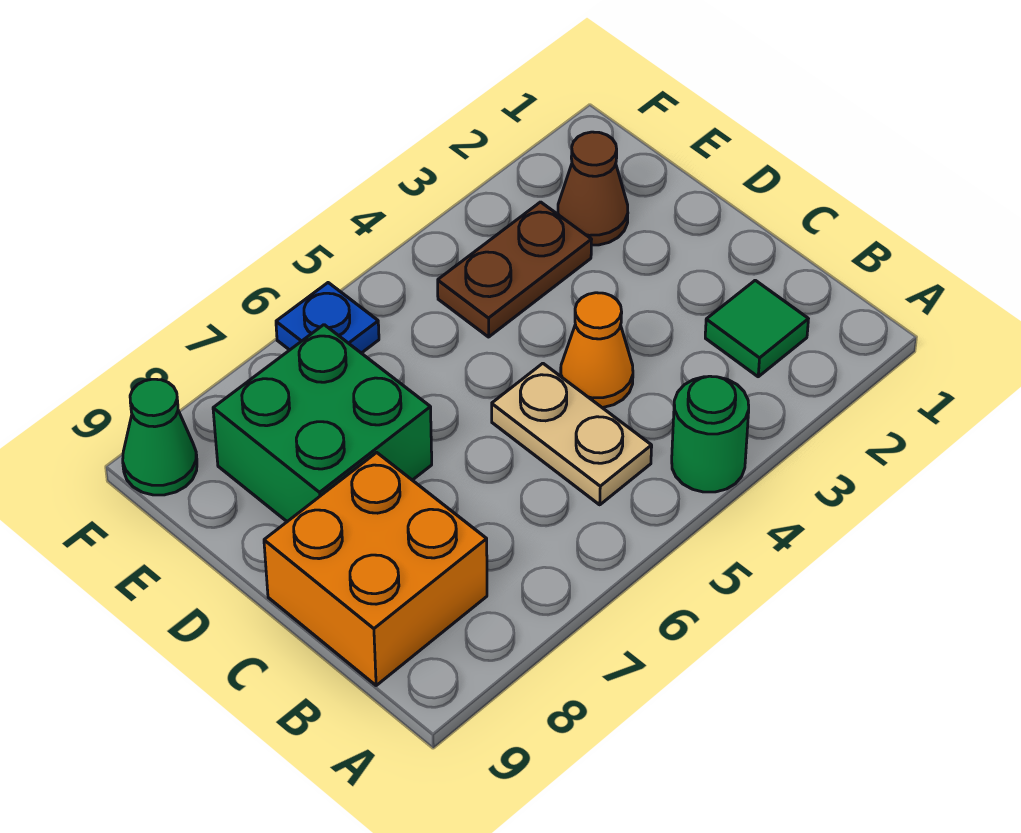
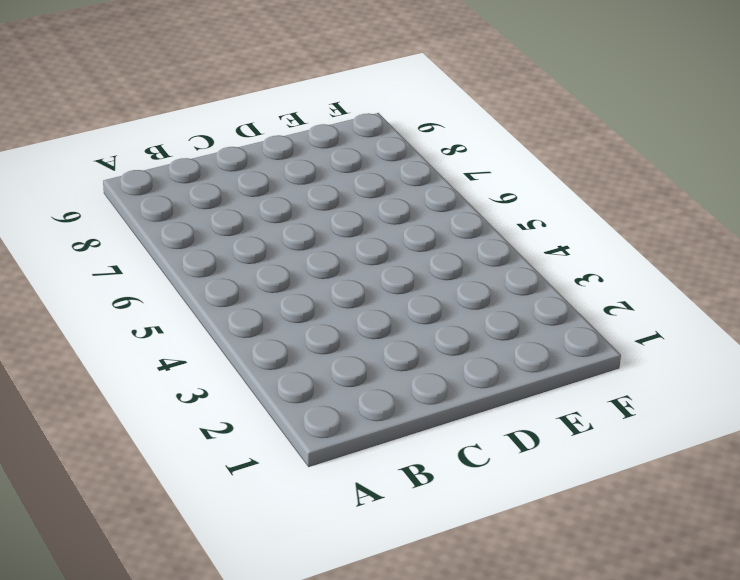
none -> green round brick A4 level 1
none -> green tile B2 level 1

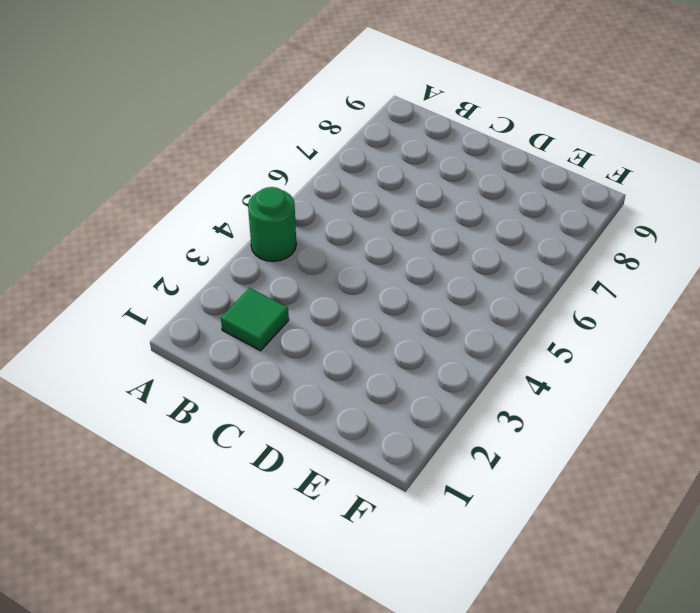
none -> tan plate B5:C5 level 1
none -> orange brick B8:C9 level 1

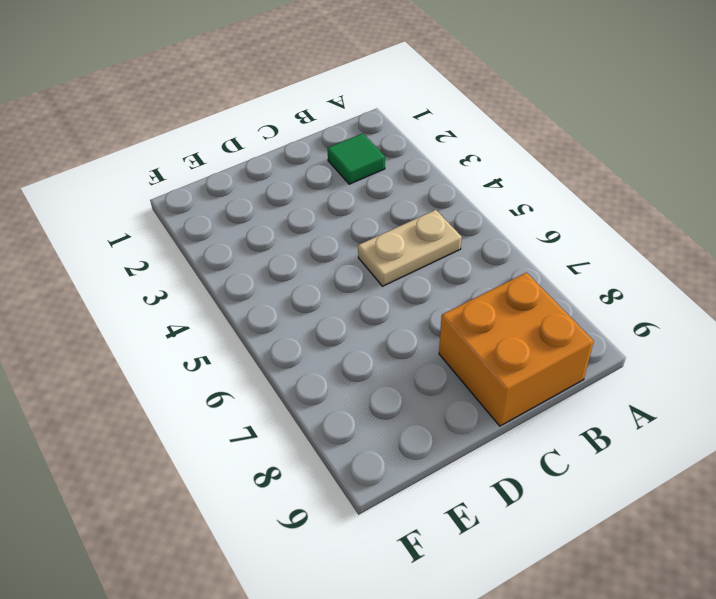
none -> green round brick A4 level 1
none -> orange cone C4 level 1

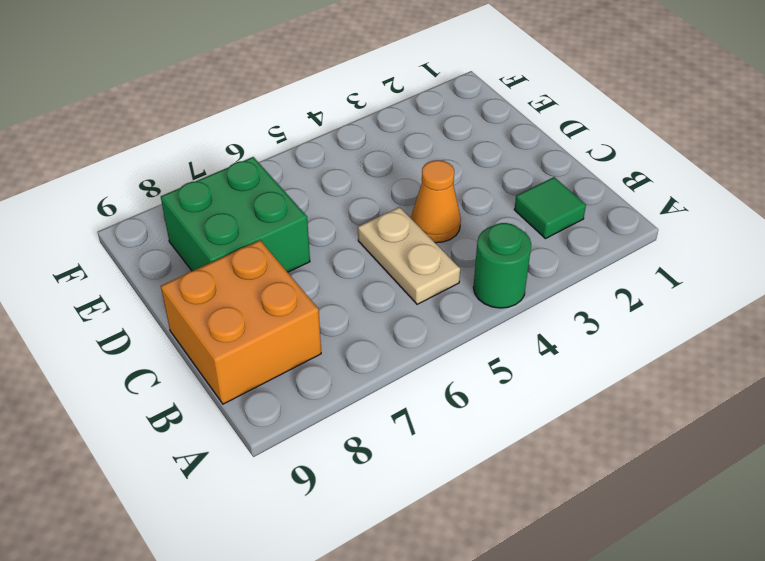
none -> brown cone E2 level 1
none -> brown plate E3:E4 level 1

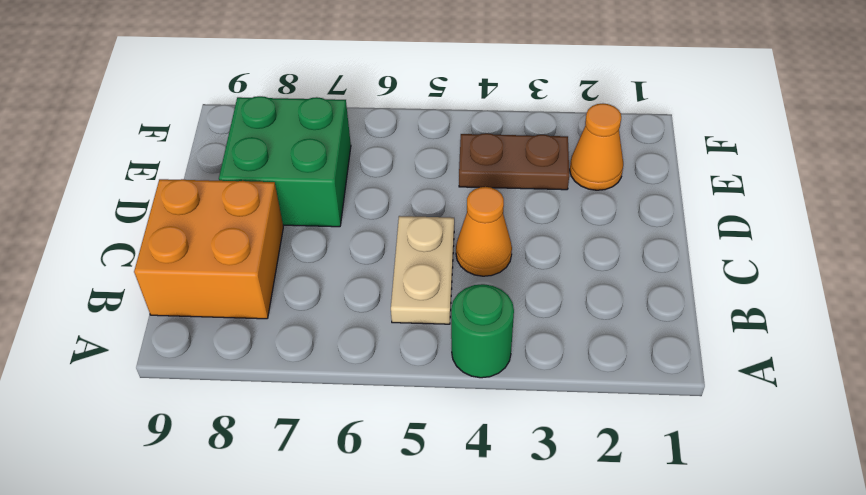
orange cone E2 level 1 -> brown cone E2 level 1
none -> green tile B2 level 1
none -> blue plate F6 level 1

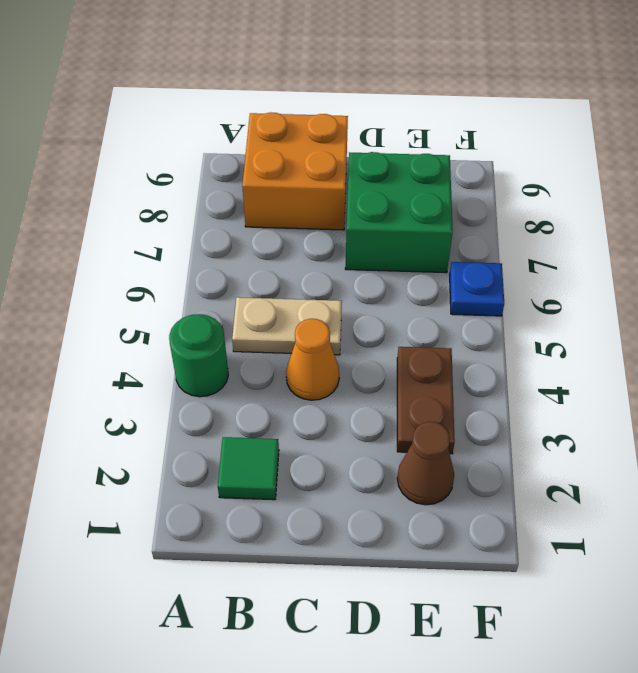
none -> green cone F9 level 1

